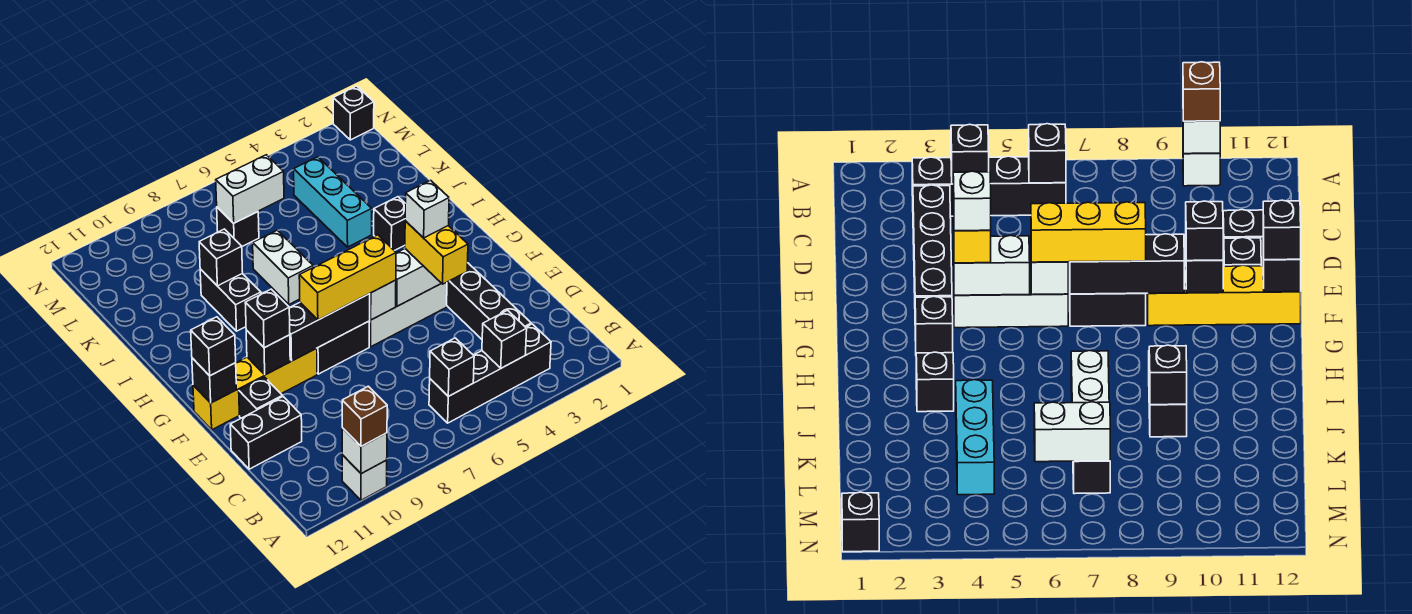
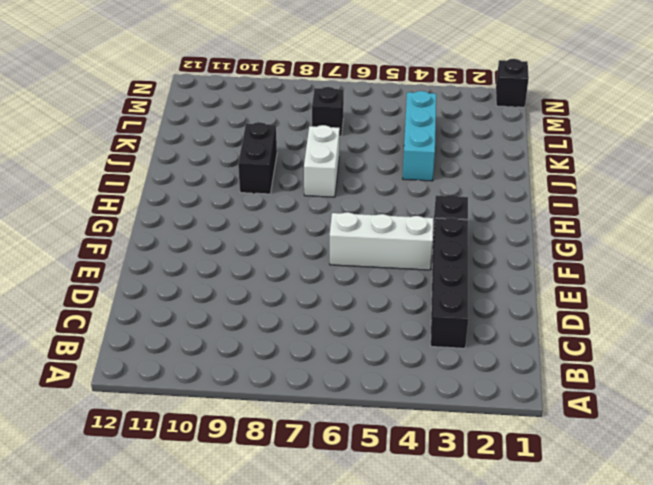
none -> white brick A10 level 1
none -> black brick B3:B6 level 1
none -> black brick D11:D12 level 1
none -> black brick E11 level 1

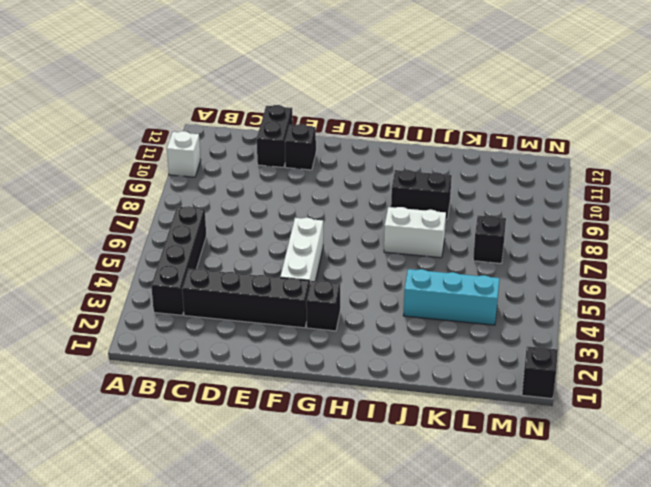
none -> black brick F7:F8 level 1
none -> yellow brick F9:F12 level 1
none -> black brick I3 level 1
none -> white brick A10 level 2

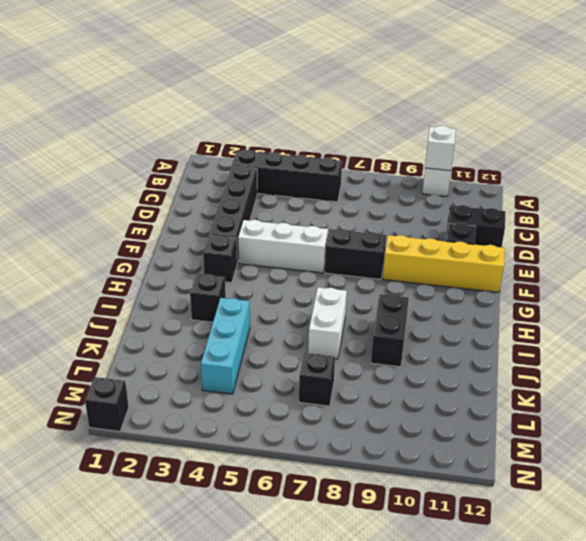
none -> black brick B4 level 2
none -> black brick B6 level 2
none -> white brick F4:F5 level 2
none -> white brick F6 level 2

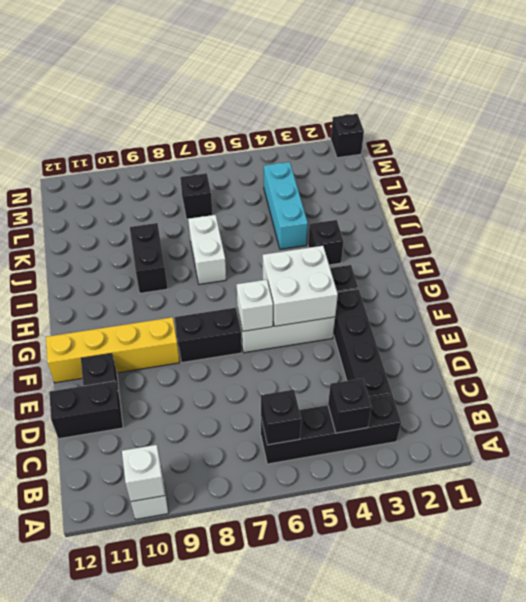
white brick F4:G5 level 2 -> white brick F4:F5 level 2
none -> black brick F7:F9 level 2
none -> black brick F10 level 2
none -> black brick F12 level 2
none -> black brick J9 level 2

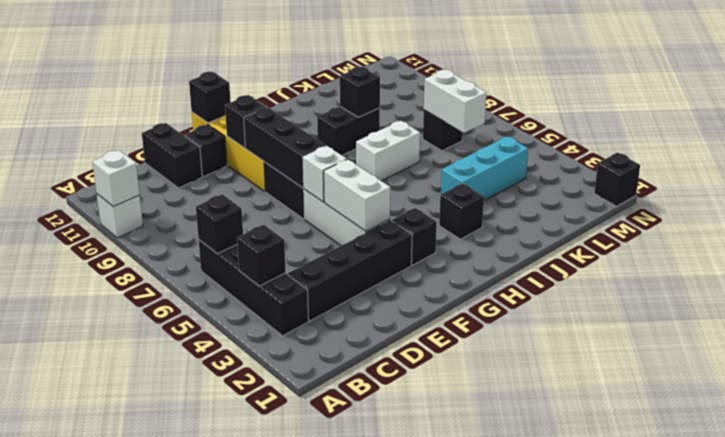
none -> brown brick A10 level 3
none -> yellow brick E4:F4 level 3
none -> yellow brick F6:F8 level 3
none -> black brick F10 level 3

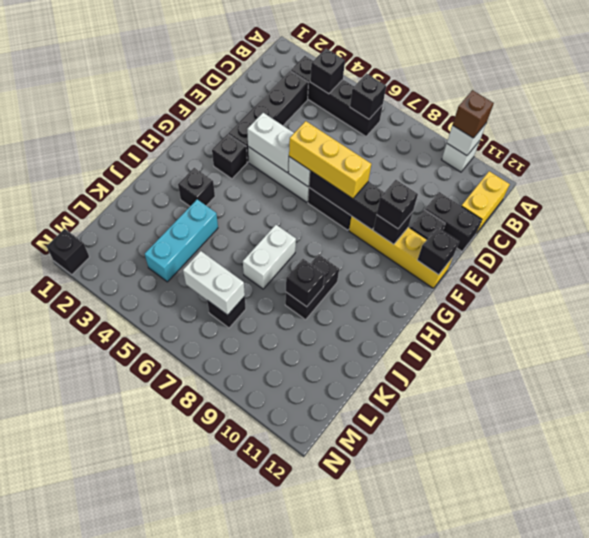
yellow brick B12:C12 level 1 -> yellow brick E4:F4 level 3
none -> black brick F12 level 3
none -> white brick F4 level 4

